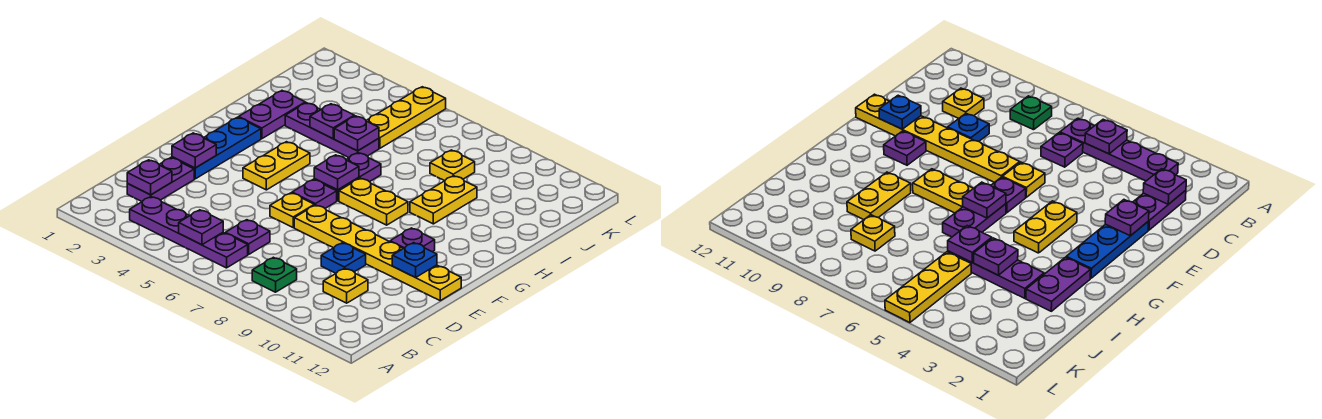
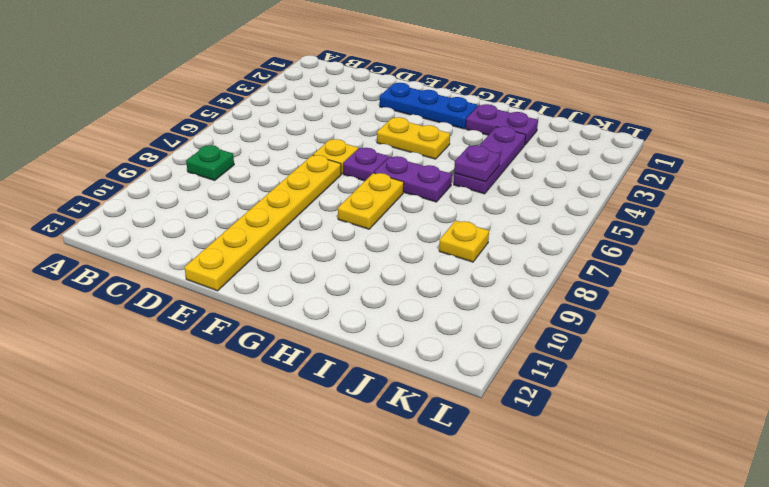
none -> purple plate B3:B6 level 1
none -> purple plate C2:D2 level 1
none -> purple plate C6 level 1

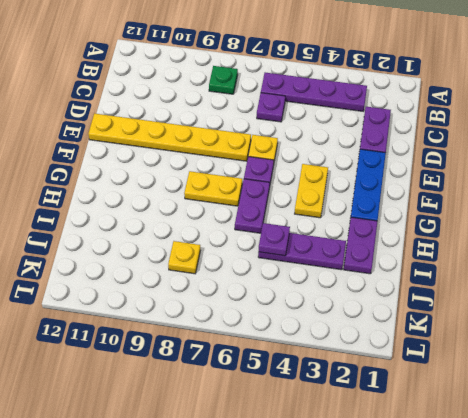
none -> yellow plate C10 level 1
none -> blue plate D9 level 1
none -> purple plate F10 level 1

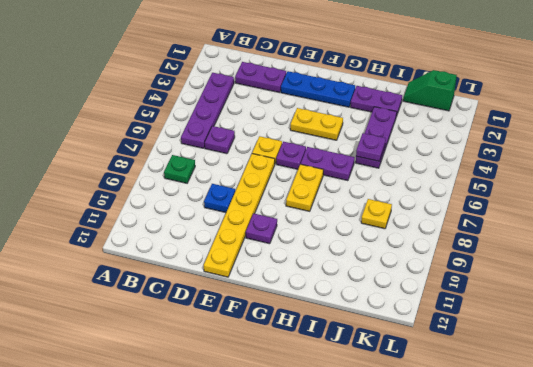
green slope J1:K1 level 1 top K -> none
none -> yellow plate C10 level 1
none -> yellow plate H9:I9 level 1
none -> yellow plate J5:L5 level 1

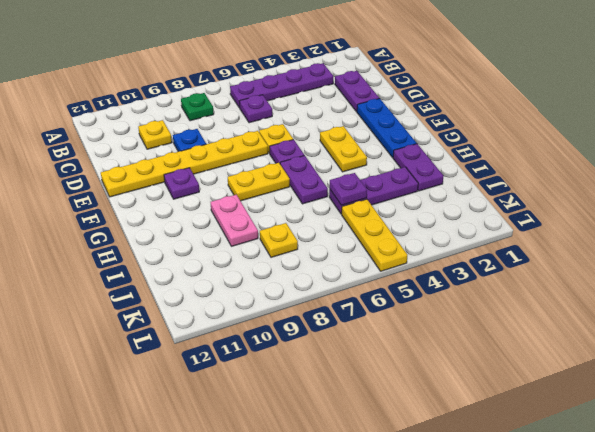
pink plate H9:I9 level 1 -> yellow plate H9:I9 level 1
none -> purple plate B5 level 2
none -> purple plate C2 level 2
none -> purple plate E2 level 2

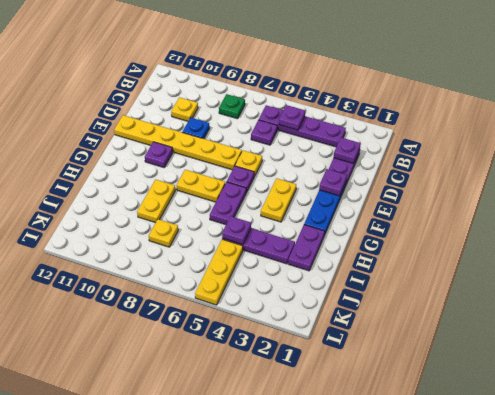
none -> blue plate E11 level 2
none -> purple plate G6 level 2
none -> purple plate I4 level 2

